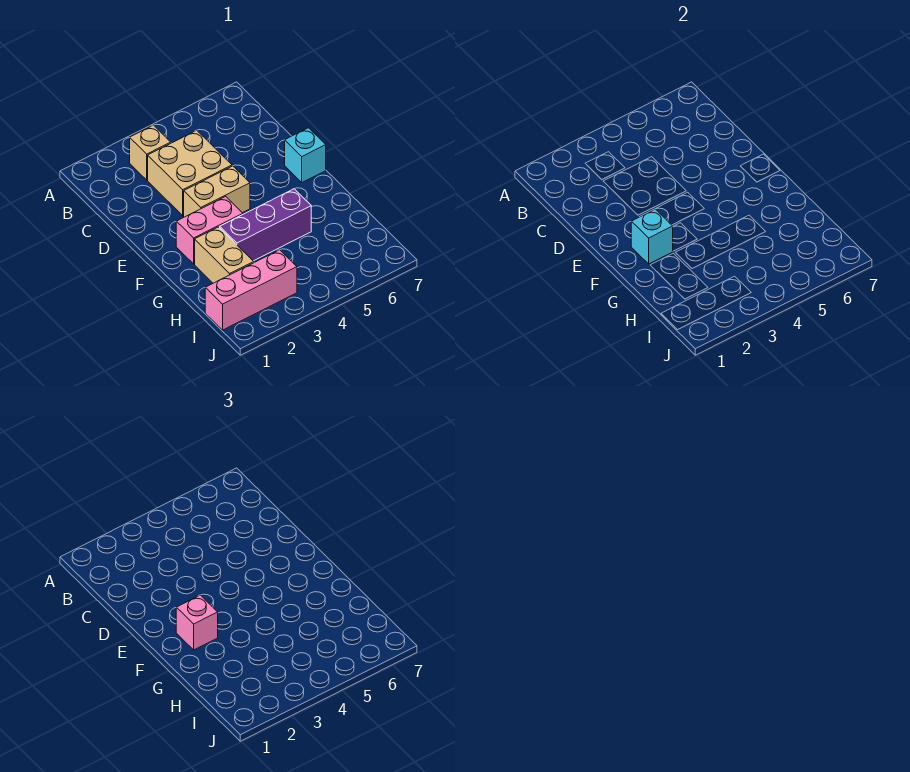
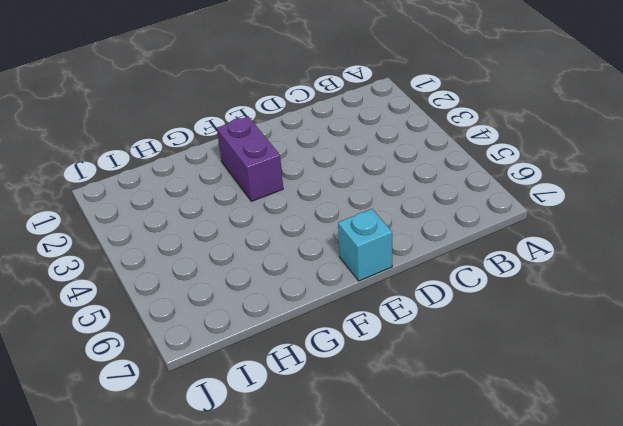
purple brick F2:F3 level 1 -> pink brick F2:F3 level 1
none -> tan brick B3 level 1
none -> tan brick C3:D4 level 1

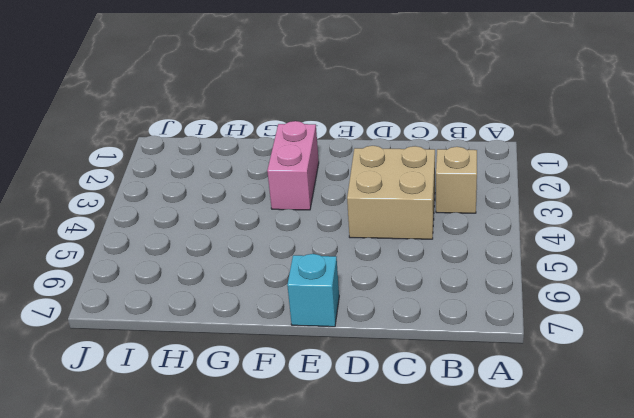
none -> tan brick E3:E4 level 1
none -> tan brick G2:H2 level 1

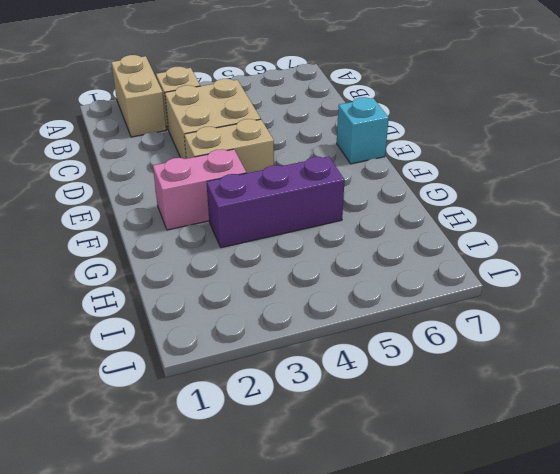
tan brick A2:B2 level 1 -> tan brick G2:H2 level 1
none -> pink brick I1:I3 level 1
none -> cyan brick F2 level 2

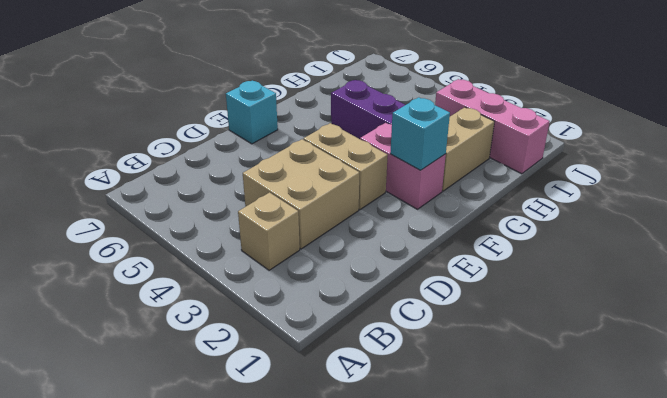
none -> pink brick F2 level 3

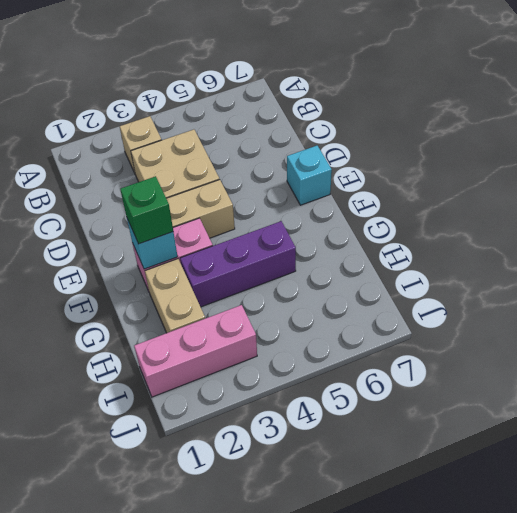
green brick F2 level 3 -> pink brick F2 level 3

